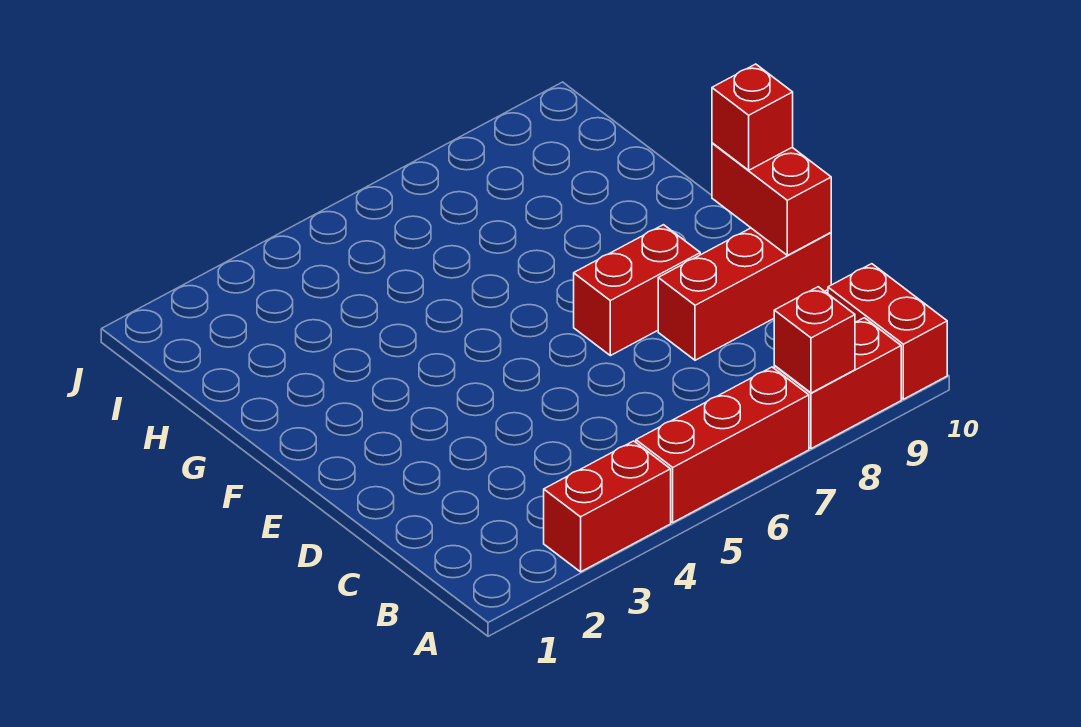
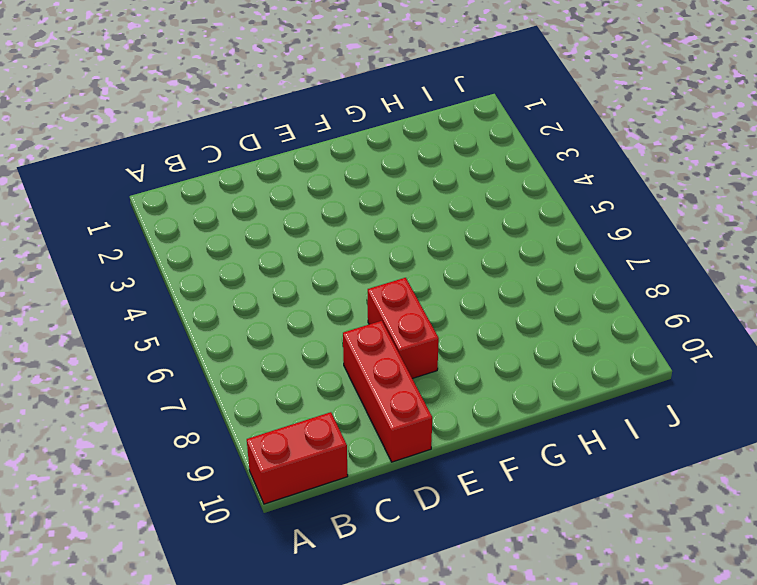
none -> red brick A3:A4 level 1
none -> red brick A5:A7 level 1

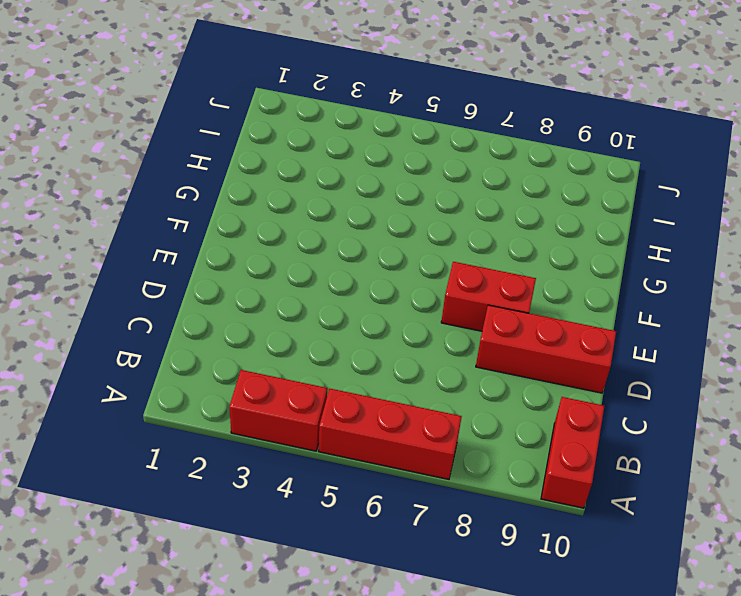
none -> red brick A8:A9 level 1
none -> red brick A8 level 2

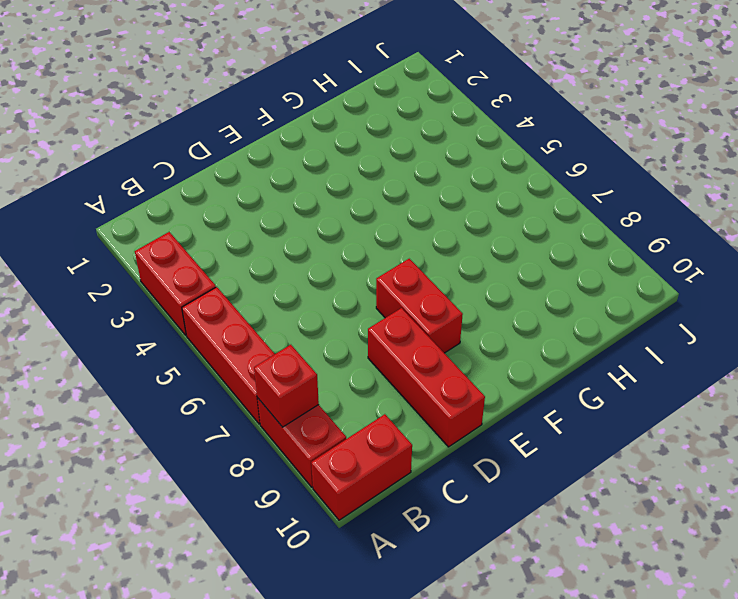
none -> red brick D10:E10 level 2
none -> red brick E10 level 3

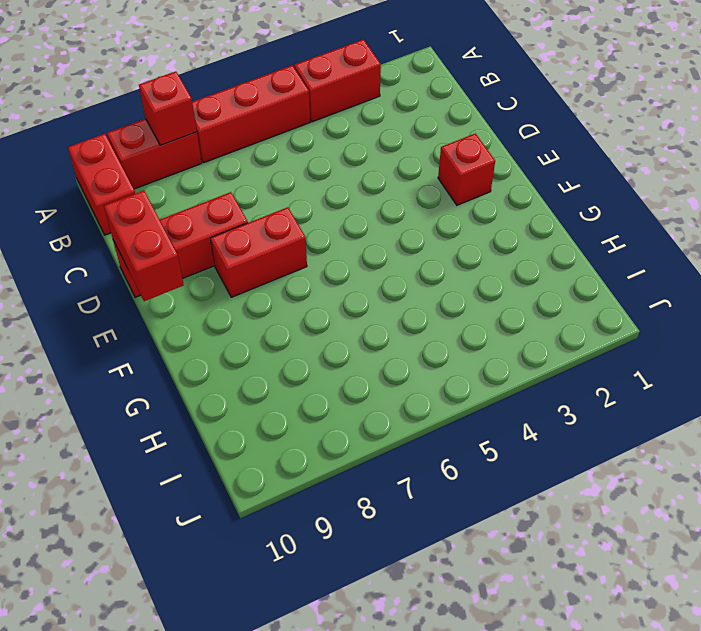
red brick E2 level 1 -> red brick E10 level 3

